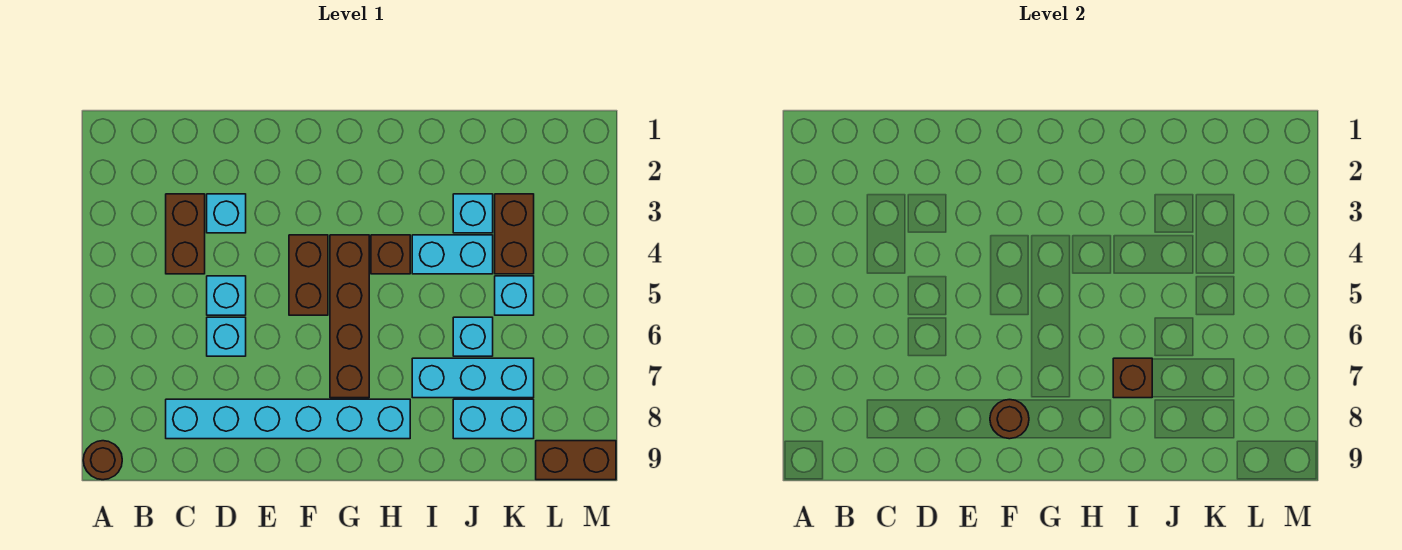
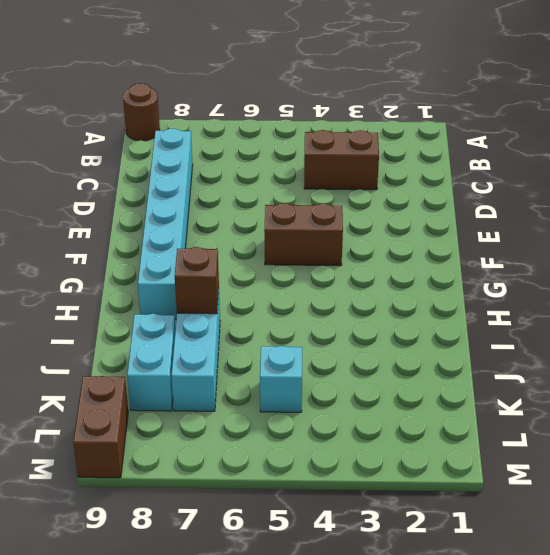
none -> cyan brick D3 level 1
none -> cyan brick D5 level 1
none -> cyan brick D6 level 1

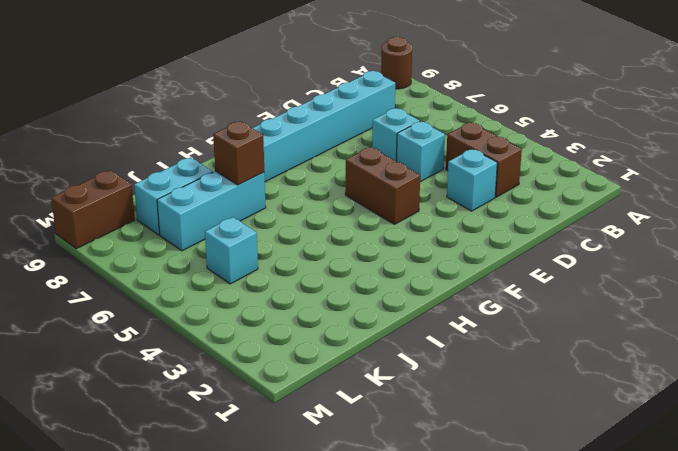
none -> brown brick G4:G7 level 1
none -> brown brick H4 level 1
none -> cyan brick I4:J4 level 1

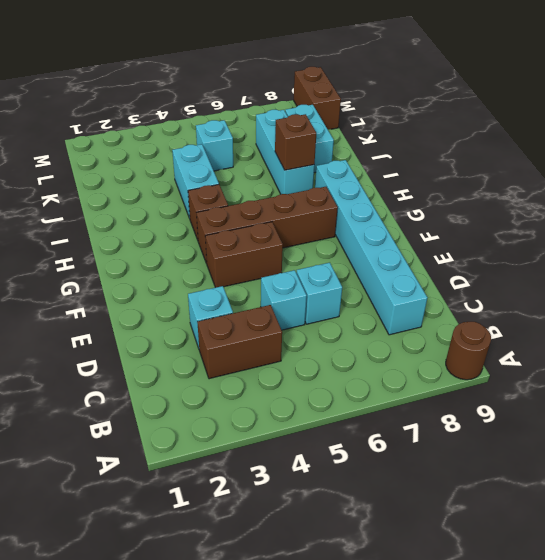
none -> cyan brick J3 level 1
none -> cyan brick J6 level 1
none -> brown brick K3:K4 level 1

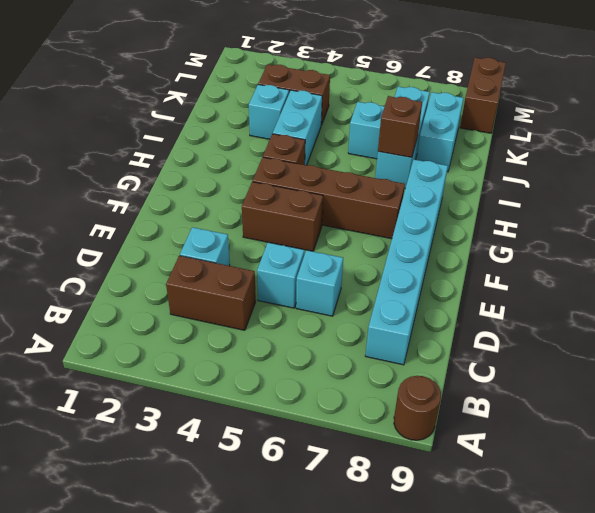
none -> cyan brick K5 level 1
none -> brown round brick F8 level 2

